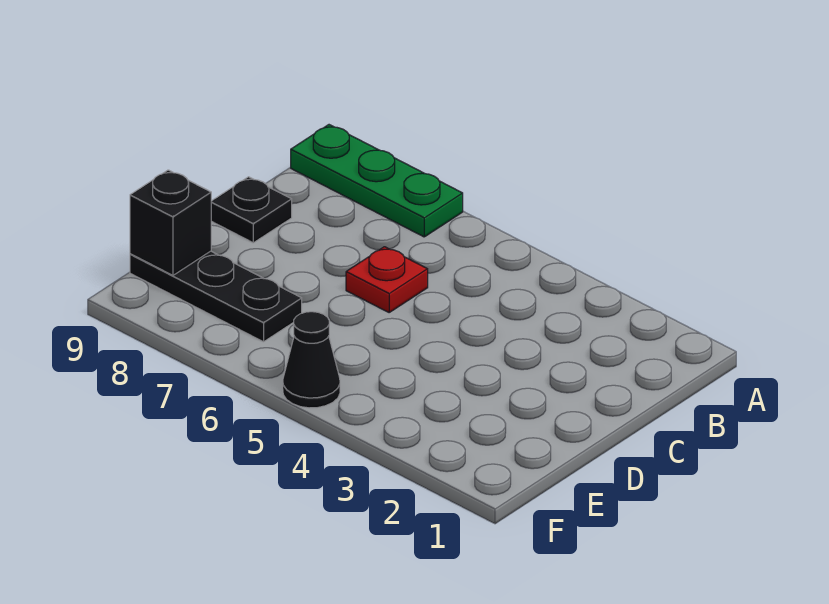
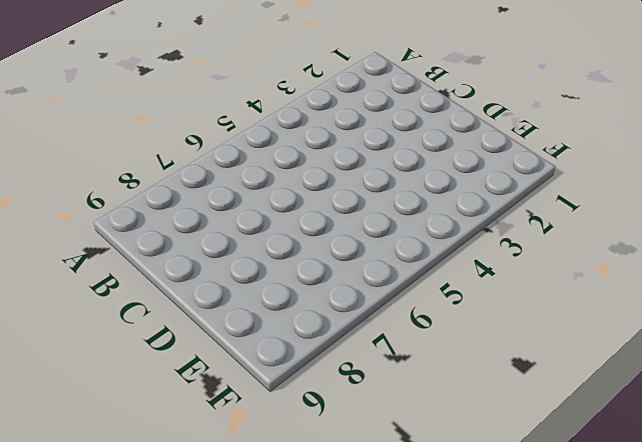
none -> green plate A7:A9 level 1
none -> red plate C6 level 1

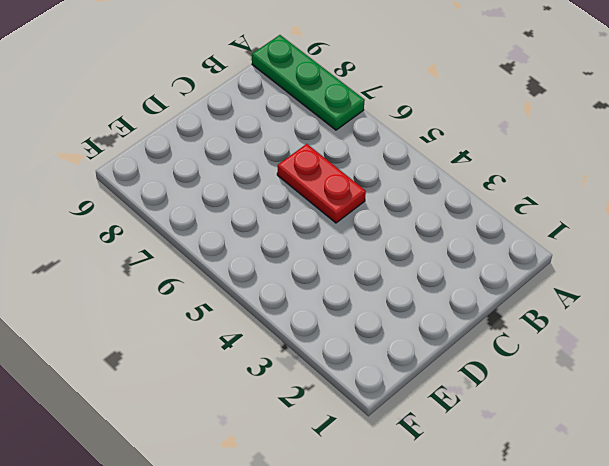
red plate C5:C6 level 1 -> red plate C6 level 1
none -> black plate C9 level 1
none -> black plate E7:E9 level 1

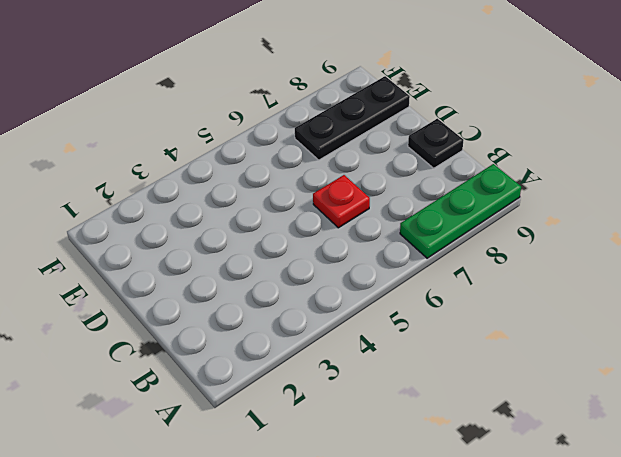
none -> black cone F5 level 1
none -> black brick E9 level 2

